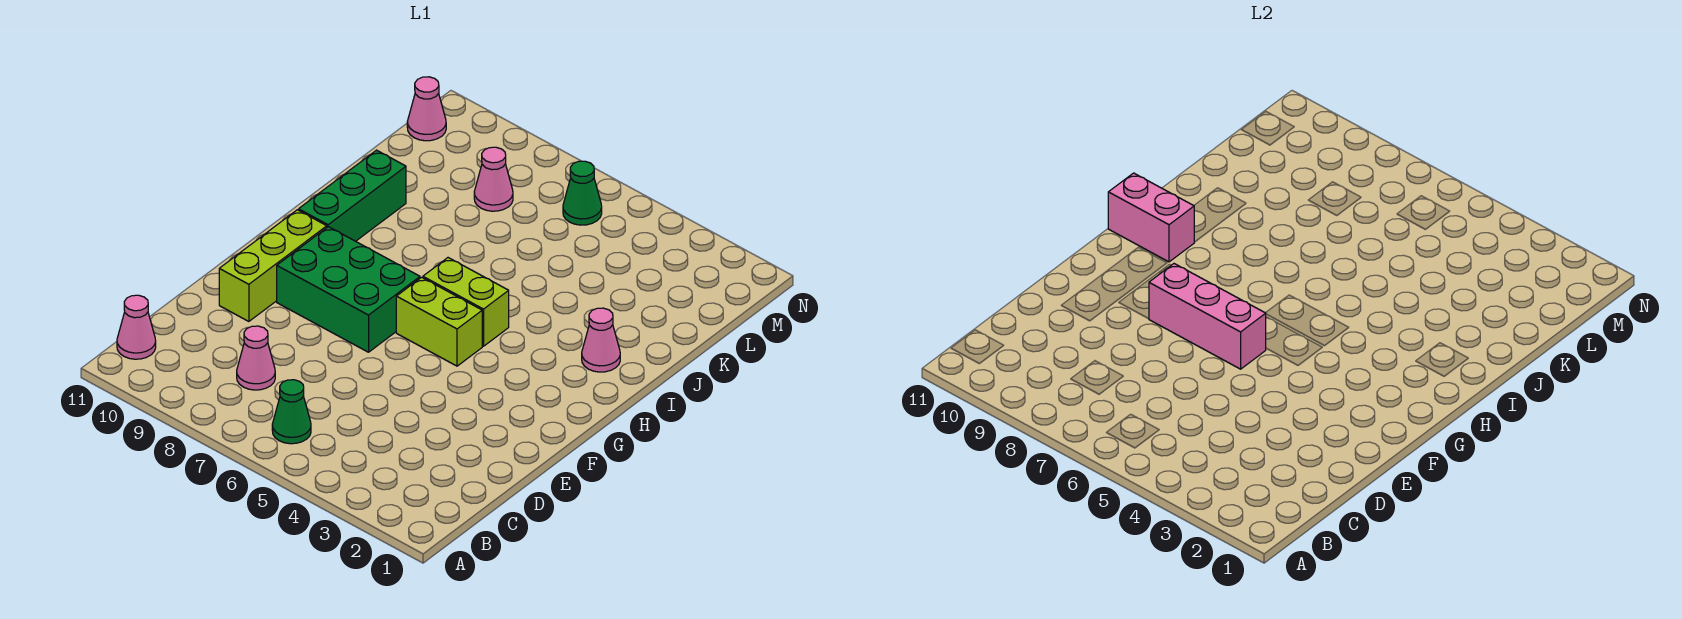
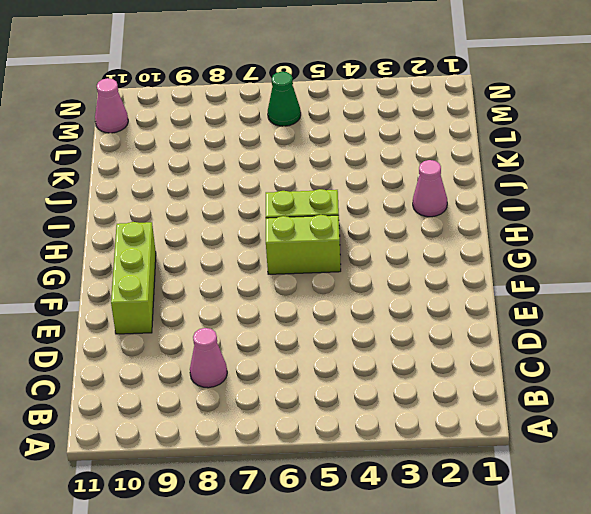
none -> green cone B6 level 1
none -> pink cone B11 level 1
none -> green brick F7:G9 level 1

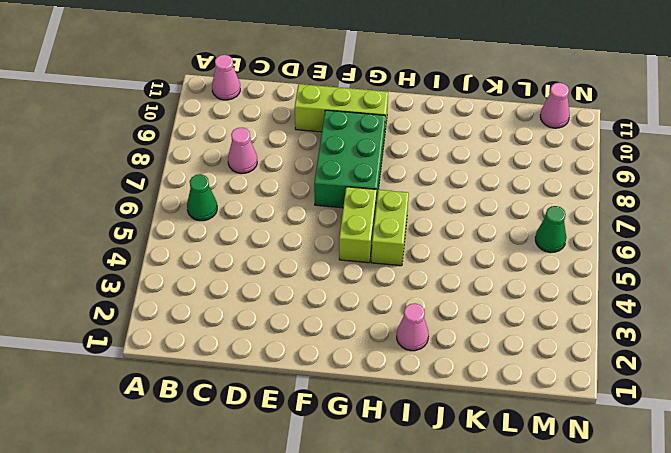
none -> green brick H10:J10 level 1
none -> pink cone L8 level 1
none -> pink brick F6:F8 level 2

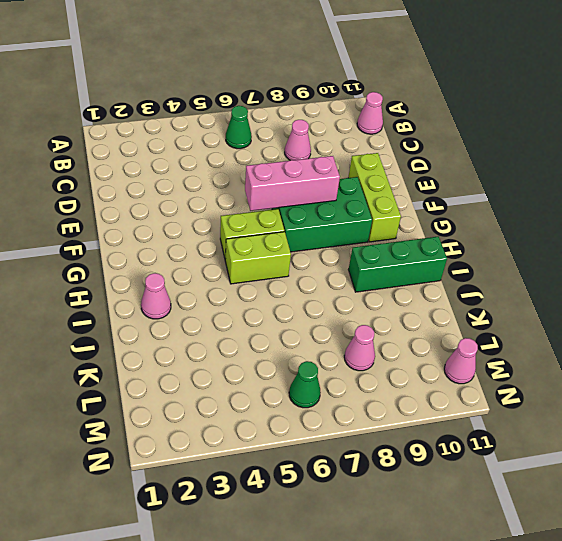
green brick I9:I11 level 1 -> green brick H10:J10 level 1
none -> pink brick H10:H11 level 2

